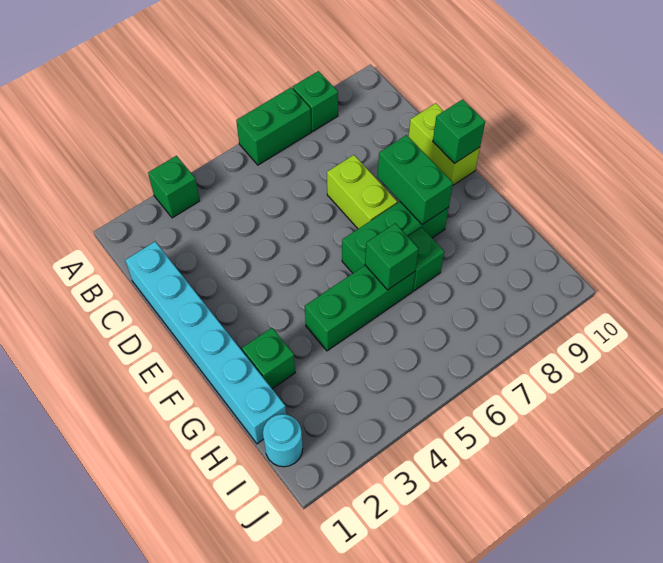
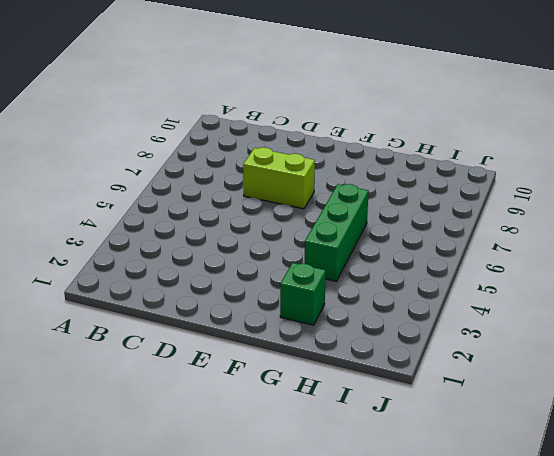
none -> green brick A3 level 1
none -> green brick A6:A7 level 1
none -> green brick A8 level 1

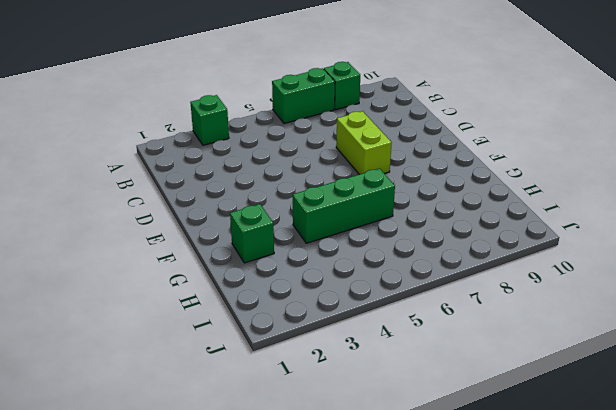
none -> cyan brick C1:H1 level 1
none -> lime brick D10:E10 level 1
none -> green brick F6:F8 level 1

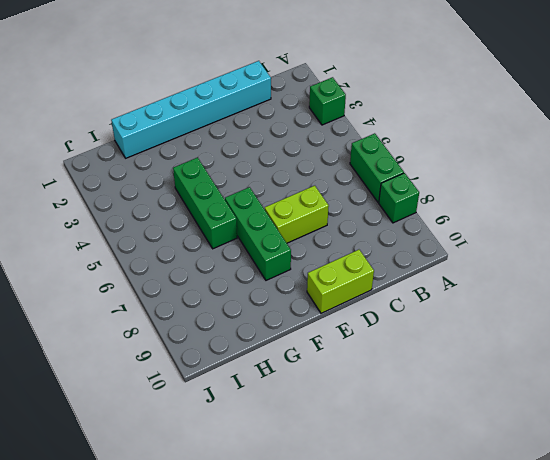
none -> green brick G2 level 1
none -> green brick G7 level 1
none -> cyan round brick I1 level 1

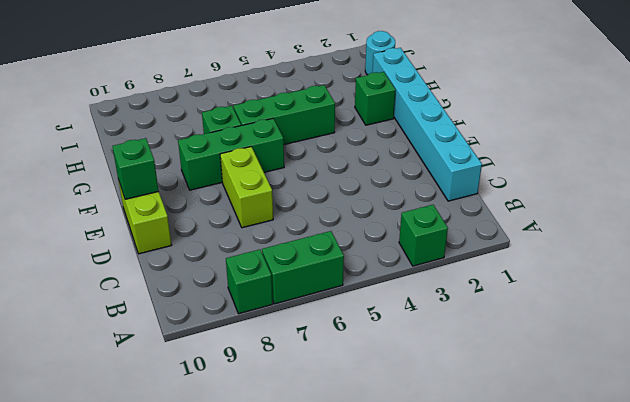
none -> green brick E8:F8 level 2
none -> green brick G6 level 2

